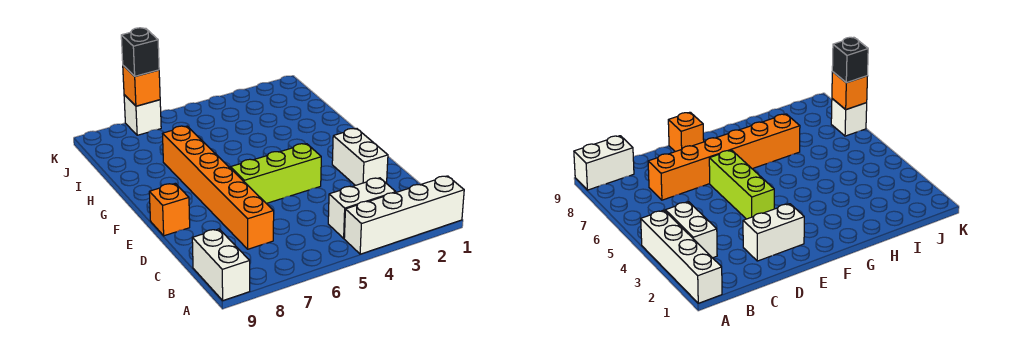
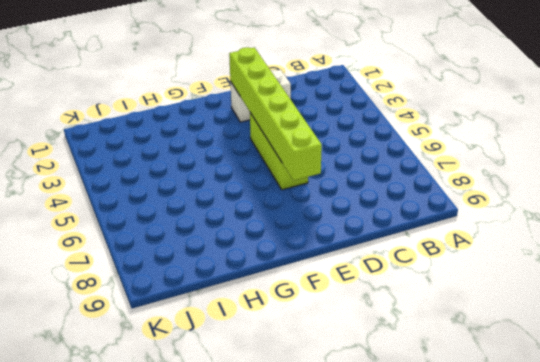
lime brick E2:E7 level 2 -> none
none -> white brick A1:A4 level 1
none -> white brick A9:B9 level 1

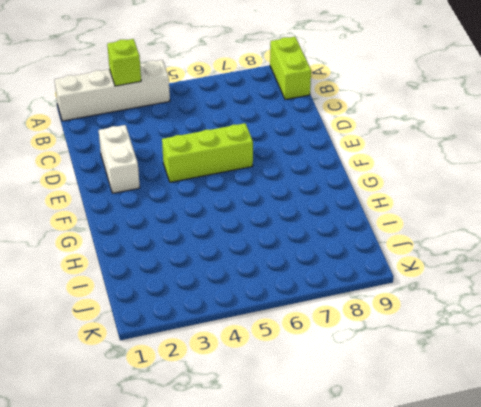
lime brick A3 level 2 -> none
lime brick A9:B9 level 1 -> white brick A9:B9 level 1
none -> white brick B3:B4 level 1
none -> orange brick C7:H7 level 1

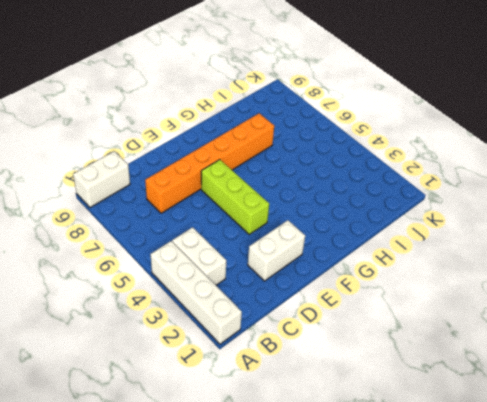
none -> orange brick E9 level 1
none -> white brick K7 level 1

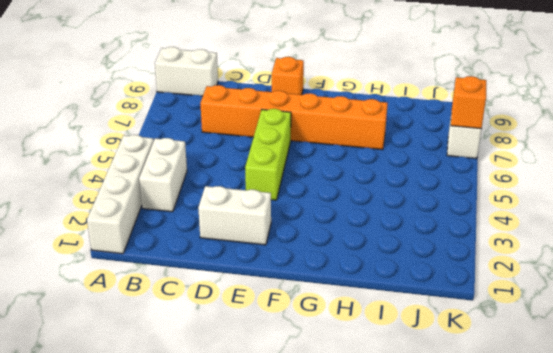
none -> black brick K7 level 3

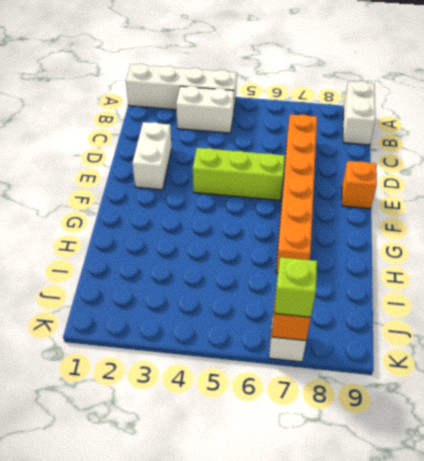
lime brick K7 level 3 -> black brick K7 level 3

